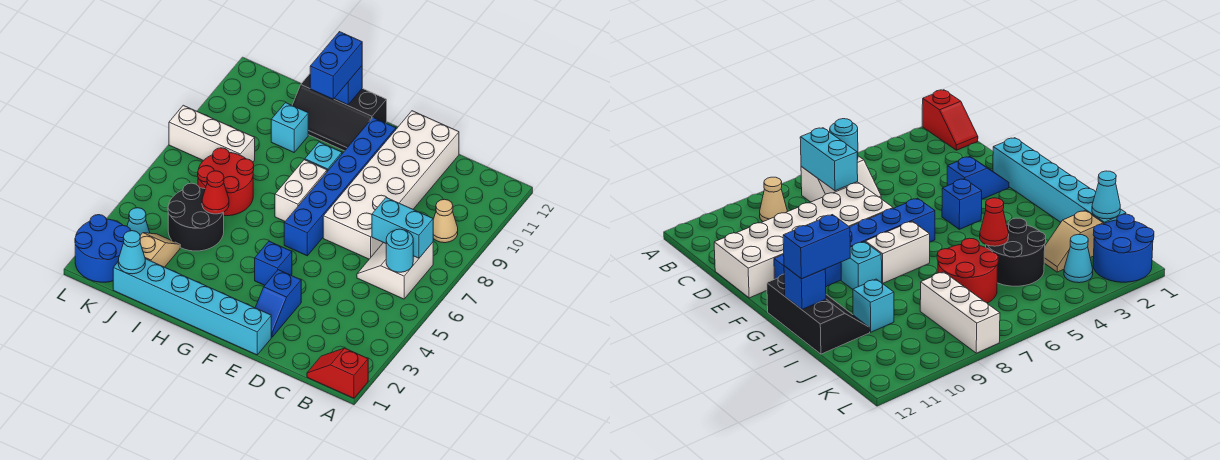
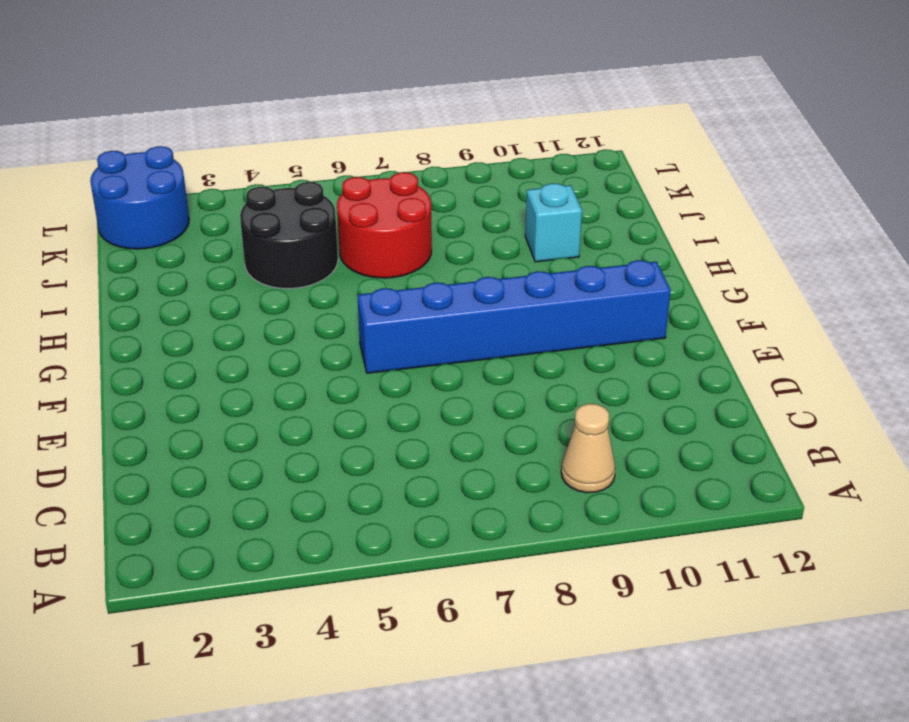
none -> red slope A1:B1 level 1 top A
none -> white slope B6:C7 level 1 top B
none -> white brick D7:E12 level 1

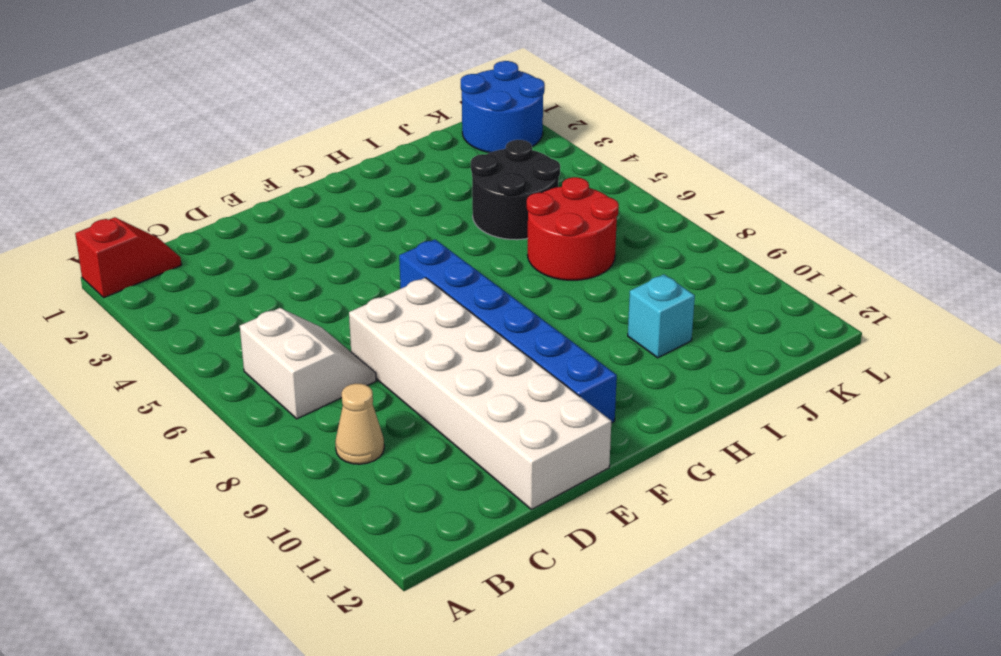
none -> cyan brick E1:J1 level 1
none -> blue slope E2:E3 level 1 top 3
none -> blue brick F4 level 1

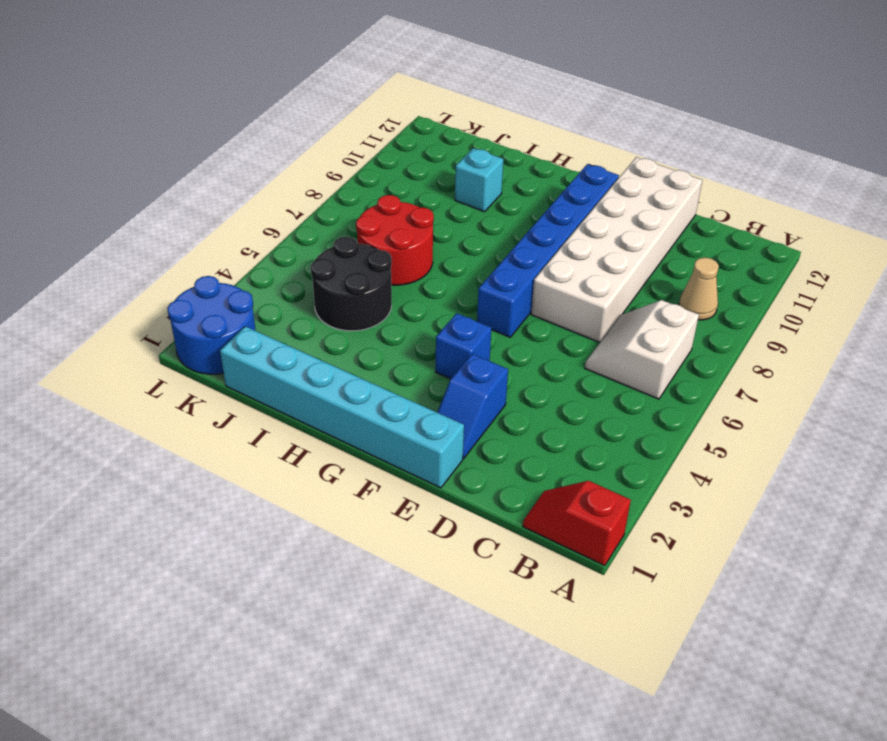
none -> white brick G7:G8 level 1
none -> cyan brick G9 level 1
none -> black slope G11:I12 level 1 top 12

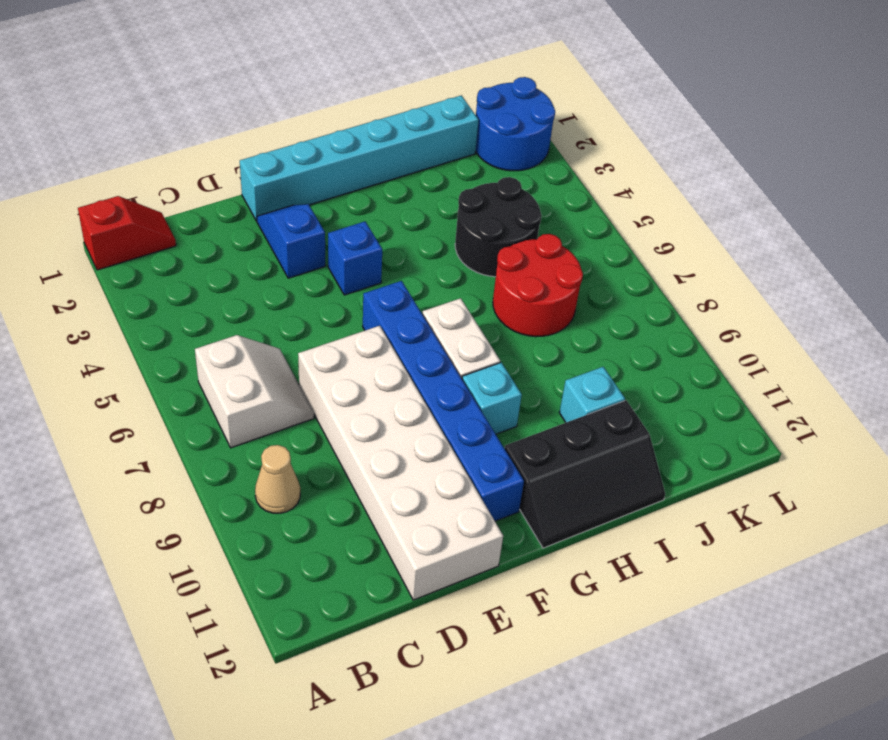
black slope G11:I12 level 1 top 11 -> black slope G11:I12 level 1 top 12
none -> tan slope J2:J3 level 1 top 2
none -> white brick J8:L8 level 1
none -> cyan cone K3 level 1

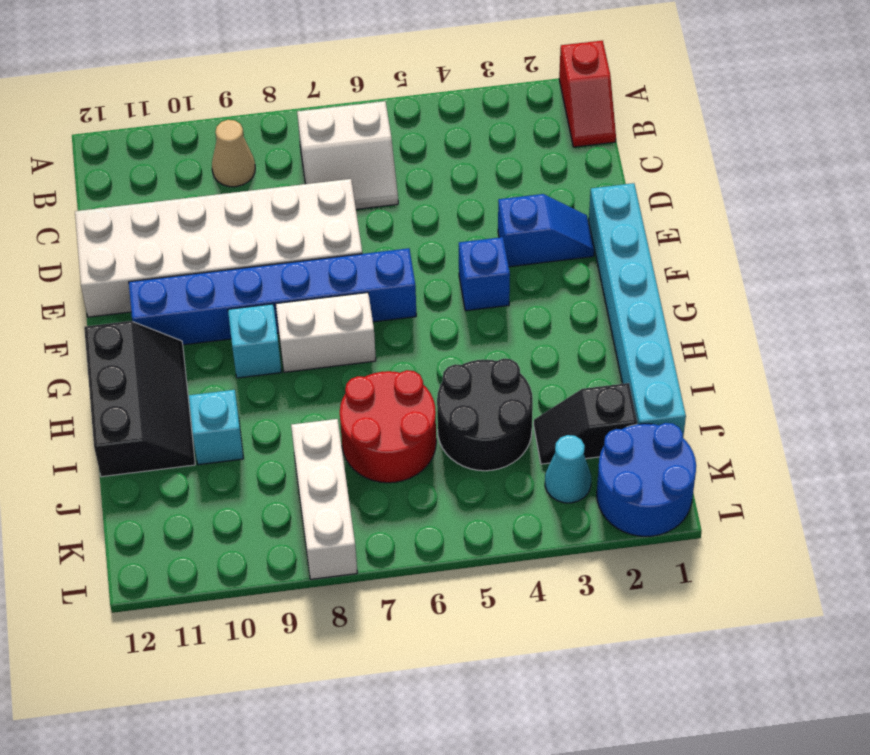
black slope J2:J3 level 1 top 2 -> tan slope J2:J3 level 1 top 2
none -> cyan round brick B6 level 2
none -> cyan brick B7:C7 level 2
none -> blue brick H12 level 2

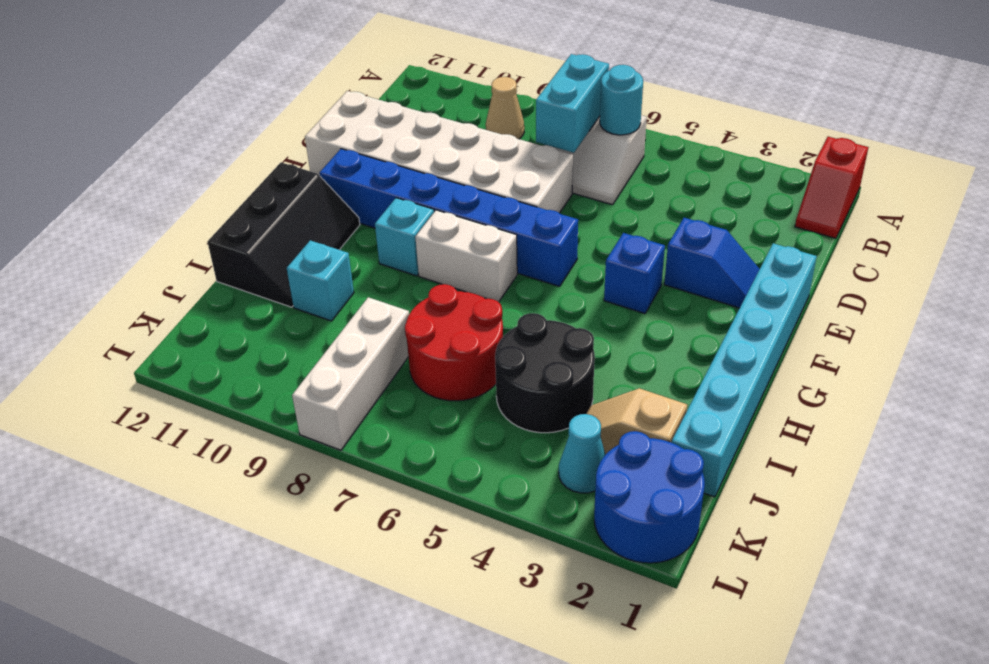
none -> blue brick H12 level 2
none -> red cone I5 level 2
none -> cyan cone J1 level 2

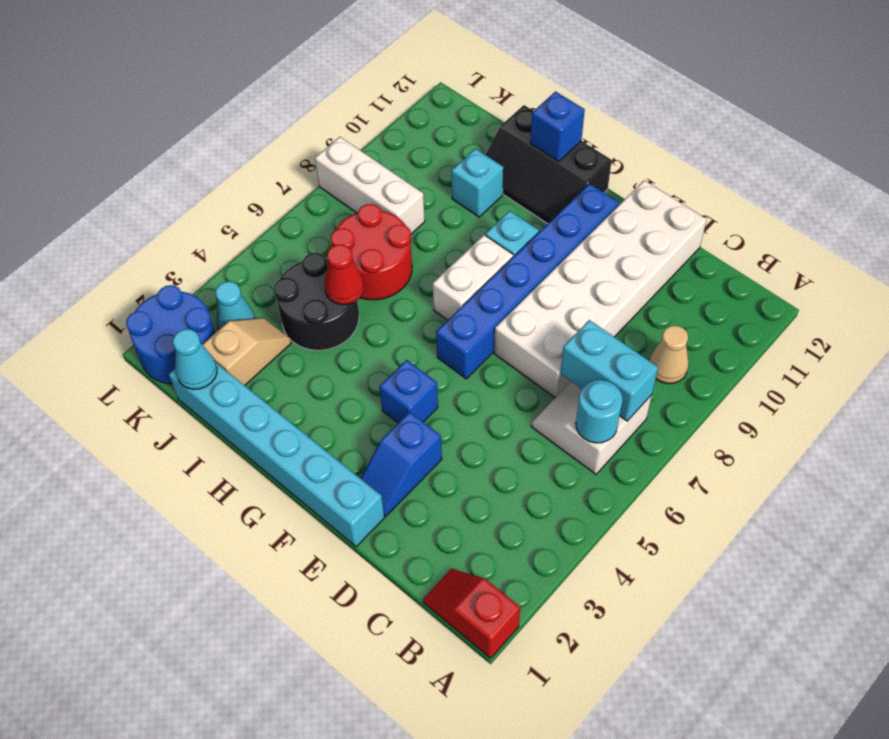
none -> blue brick H11:H12 level 3

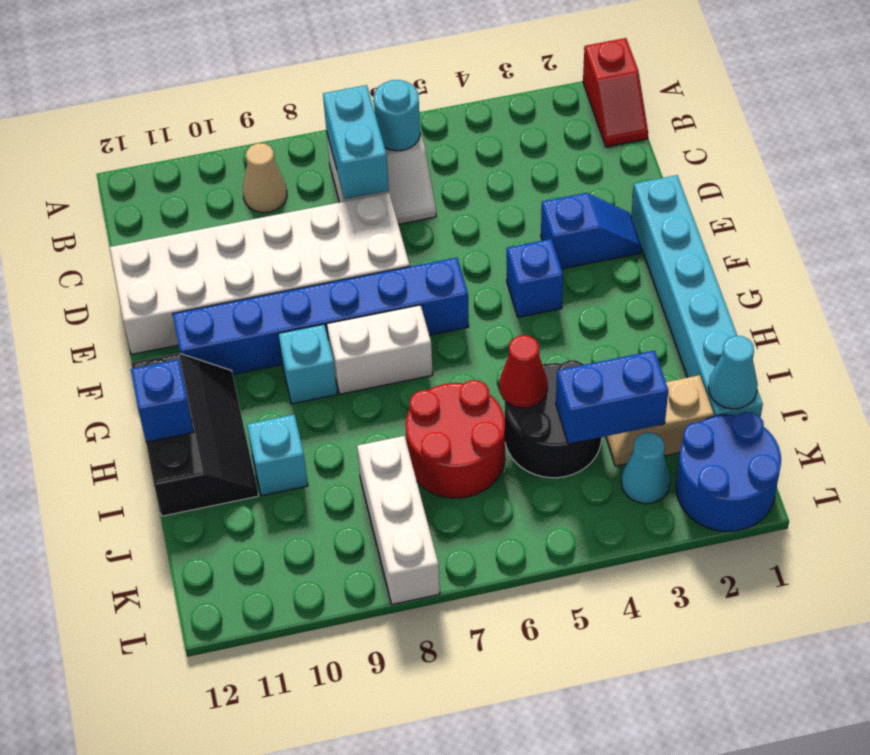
blue brick J3:J4 level 2 -> blue brick H11:H12 level 3

